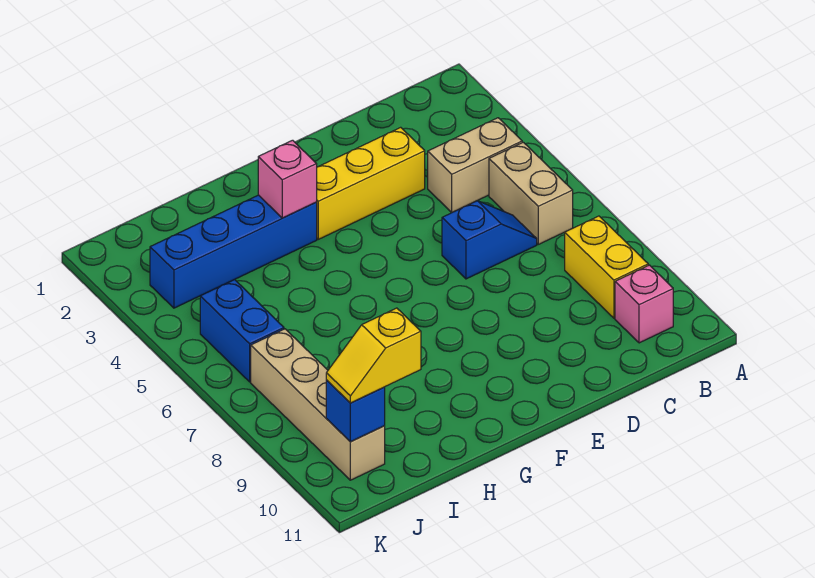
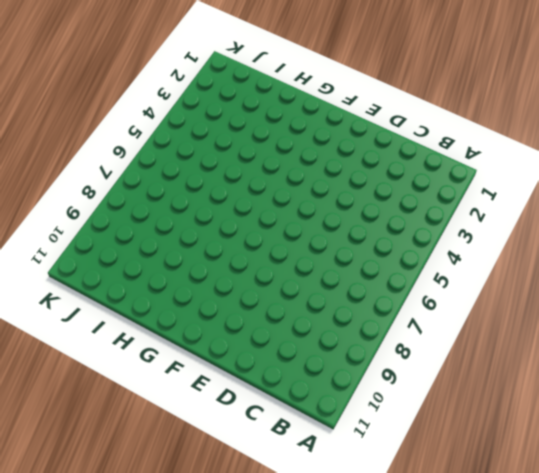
none -> tan brick B4:C4 level 1
none -> tan brick B5:B6 level 1
none -> yellow brick B8:B9 level 1

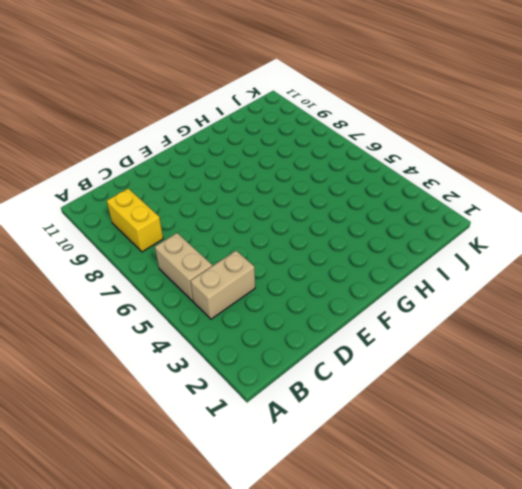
none -> pink brick B10 level 1
none -> blue slope C6:D6 level 1 top D
none -> yellow brick D3:F3 level 1

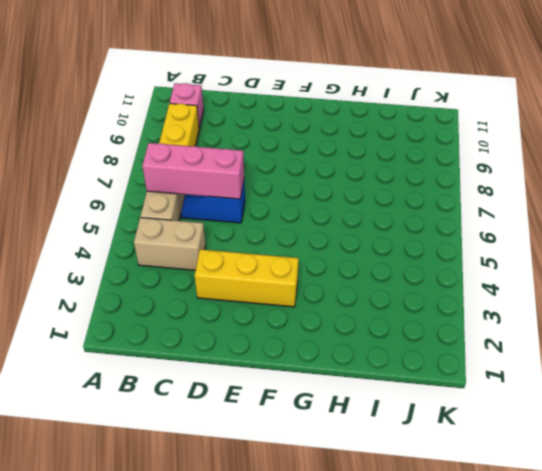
pink brick B6:D6 level 2 -> none
none -> blue brick G3:J3 level 1
none -> blue brick J5:J6 level 1
none -> tan brick J7:J10 level 1

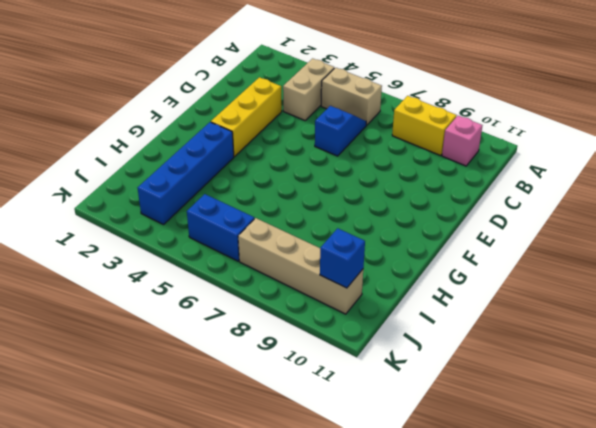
none -> pink brick G3 level 2
none -> yellow slope I10:J10 level 3 top I

